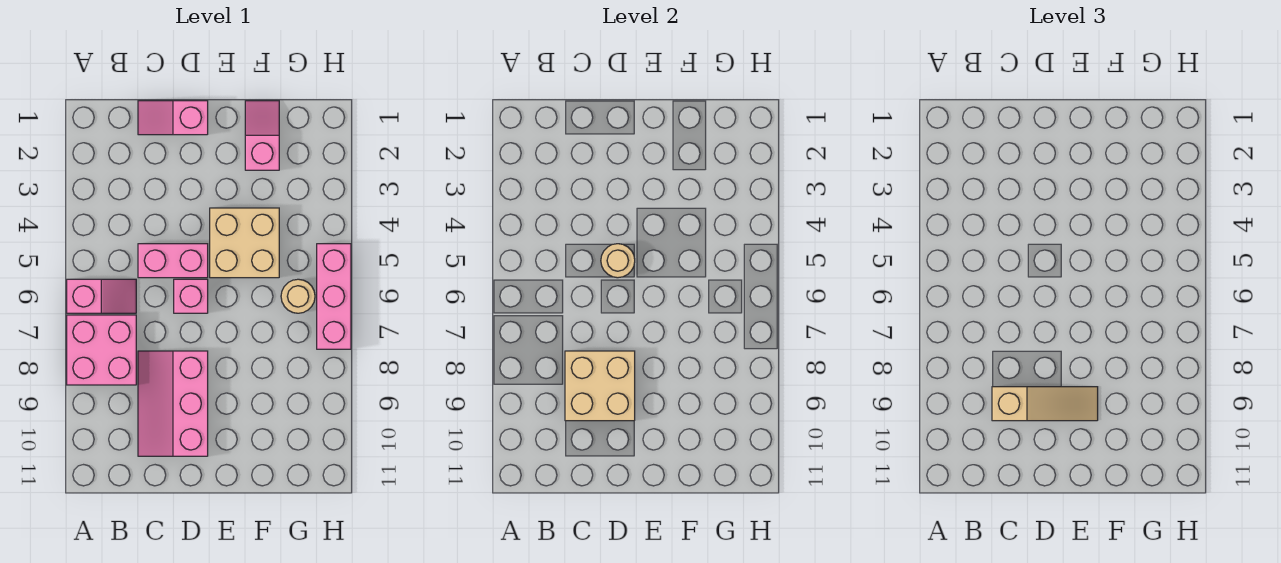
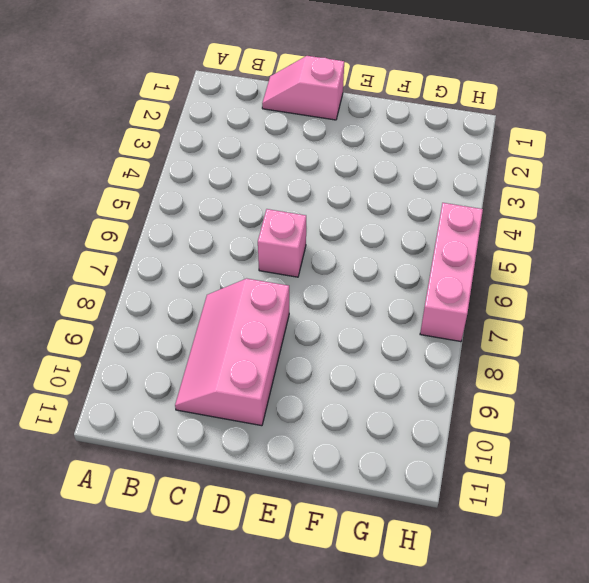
none -> pink slope A6:B6 level 1 top A
none -> pink brick A7:B8 level 1
none -> pink brick C5:D5 level 1

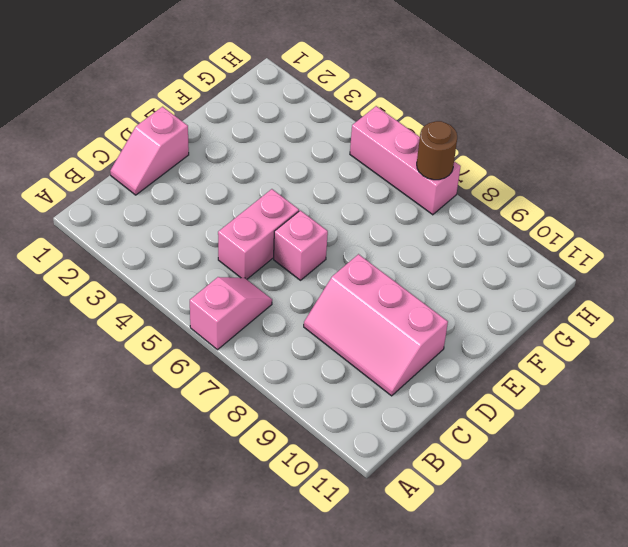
brown round brick H7 level 2 -> none
none -> pink brick A7:B8 level 1
none -> tan brick E4:F5 level 1
none -> pink slope F1:F2 level 1 top 2

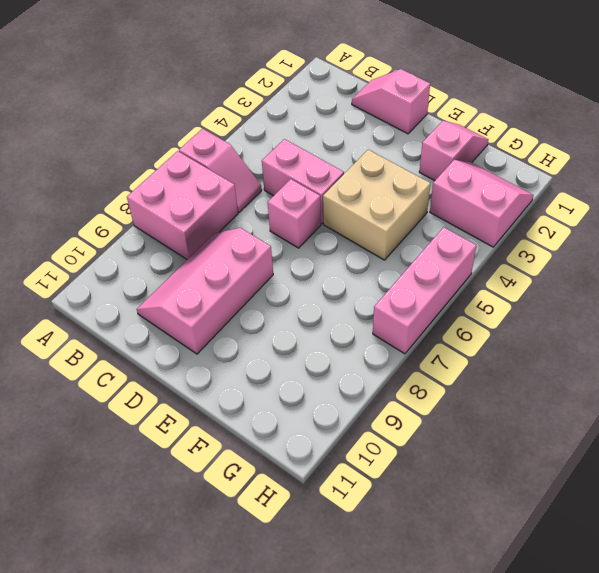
pink slope G2:H3 level 1 top 3 -> none
none -> tan round brick G6 level 1
none -> tan brick C8:D9 level 2
none -> tan round brick D5 level 2

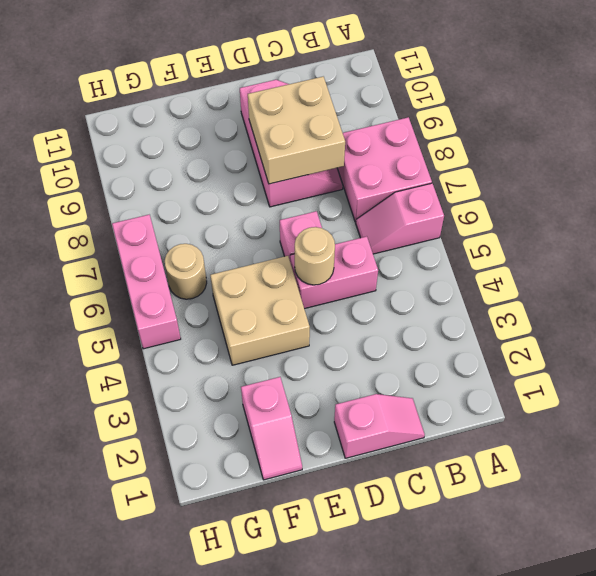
none -> tan slope C9:E9 level 3 top C

